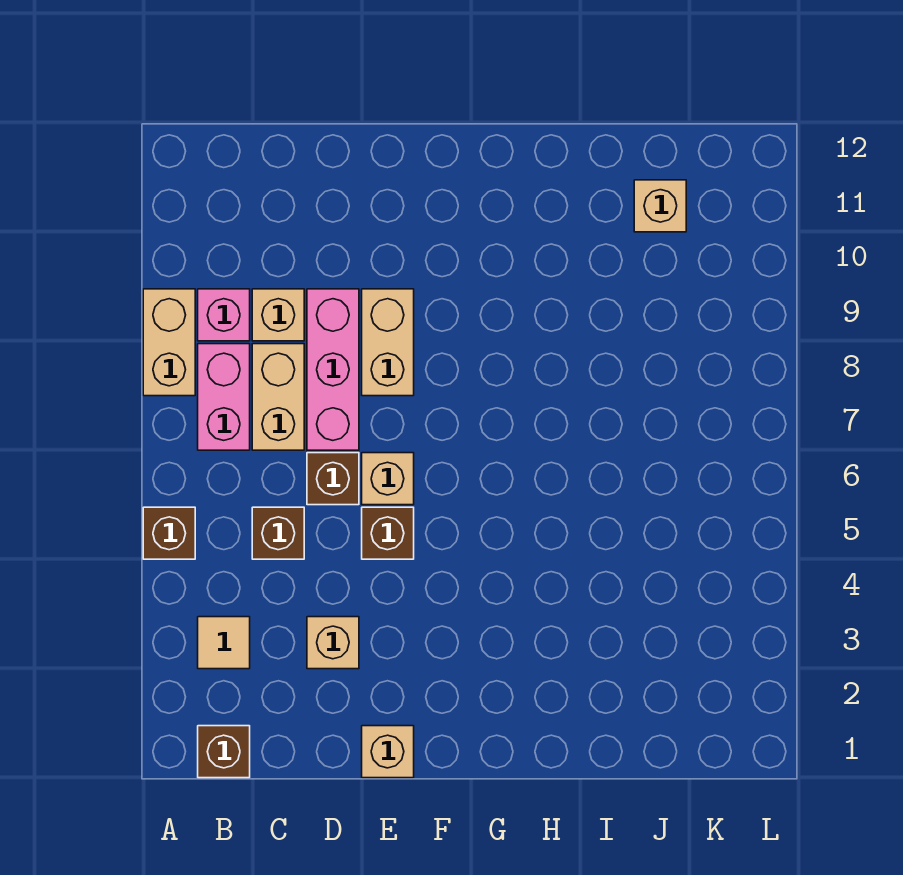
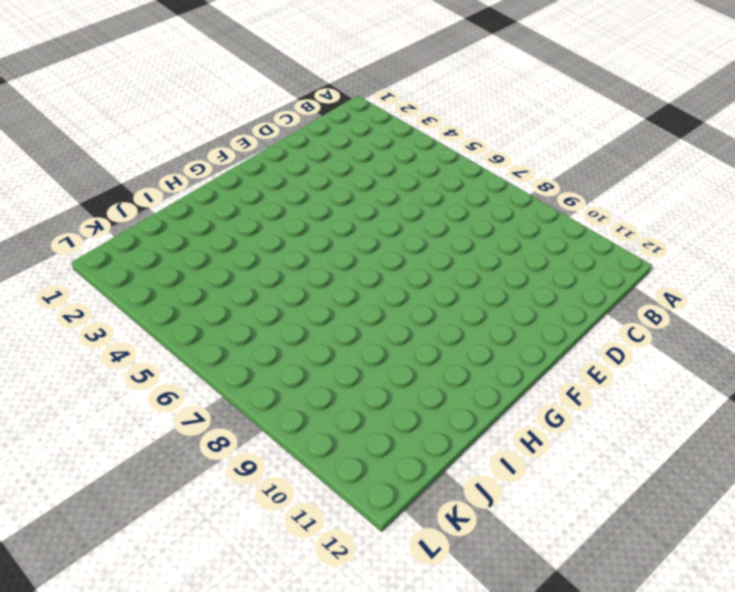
none -> brown brick A5 level 1
none -> tan brick A8:A9 level 1
none -> brown brick B1 level 1

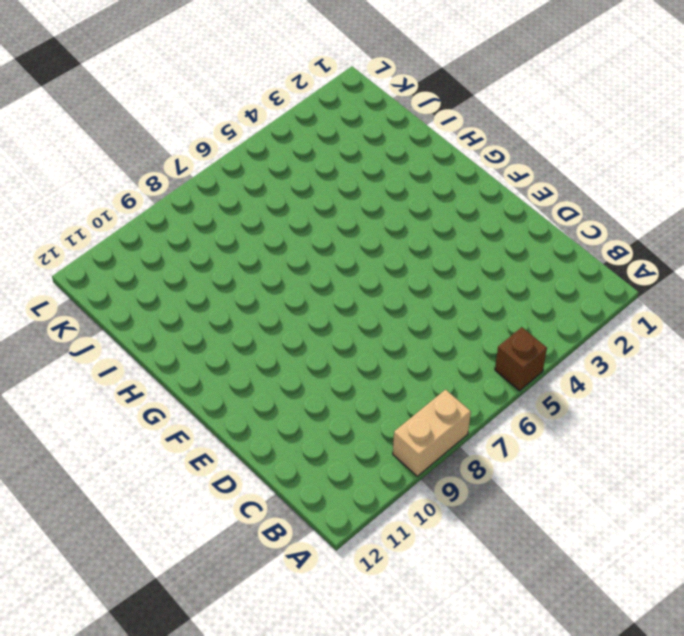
none -> brown brick B1 level 1
none -> tan tile B3 level 1
none -> pink brick B7:B8 level 1

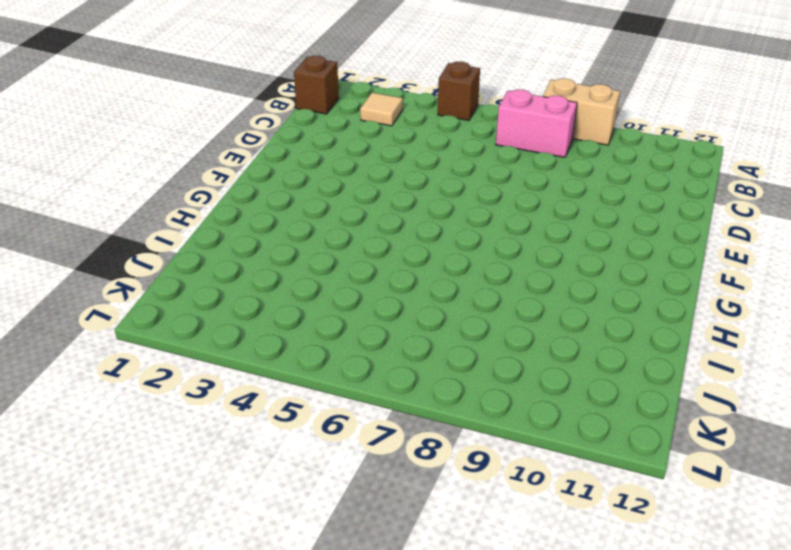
none -> pink brick B9 level 1
none -> brown brick C5 level 1
none -> tan brick C7:C8 level 1

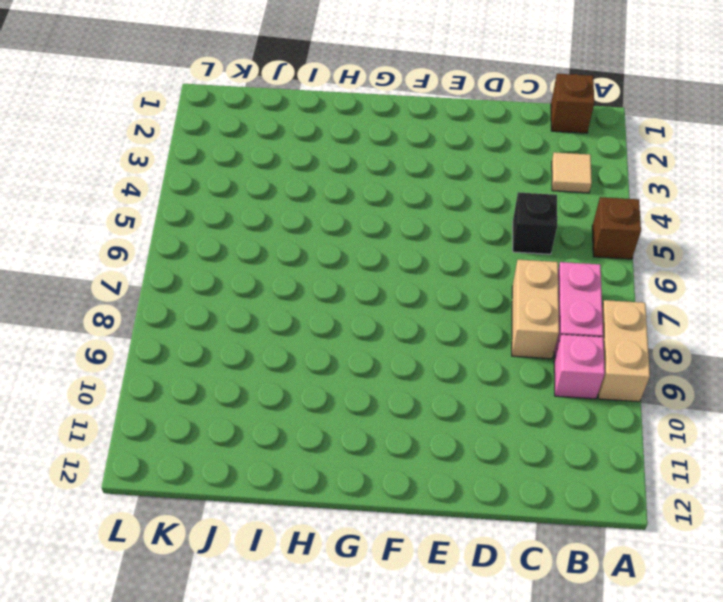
black brick C5 level 1 -> brown brick C5 level 1
none -> tan brick C9 level 1
none -> tan brick D3 level 1
none -> brown brick D6 level 1

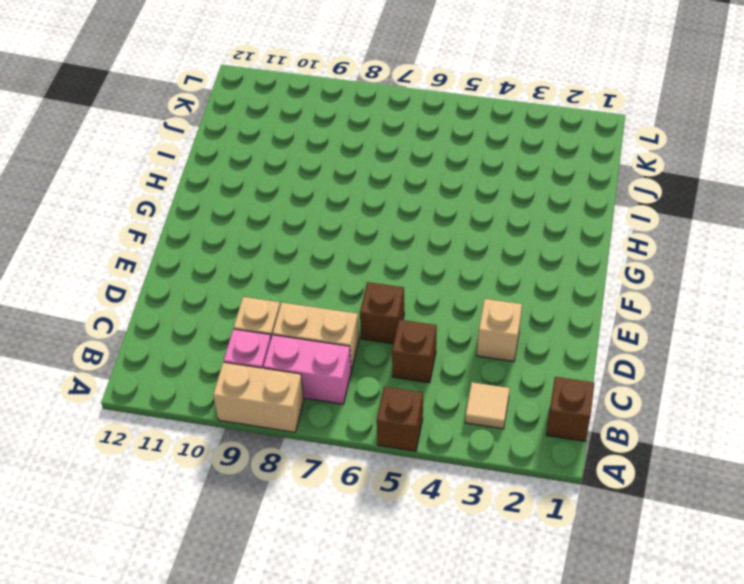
none -> pink brick D7:D9 level 1
none -> tan brick E1 level 1
none -> brown brick E5 level 1

